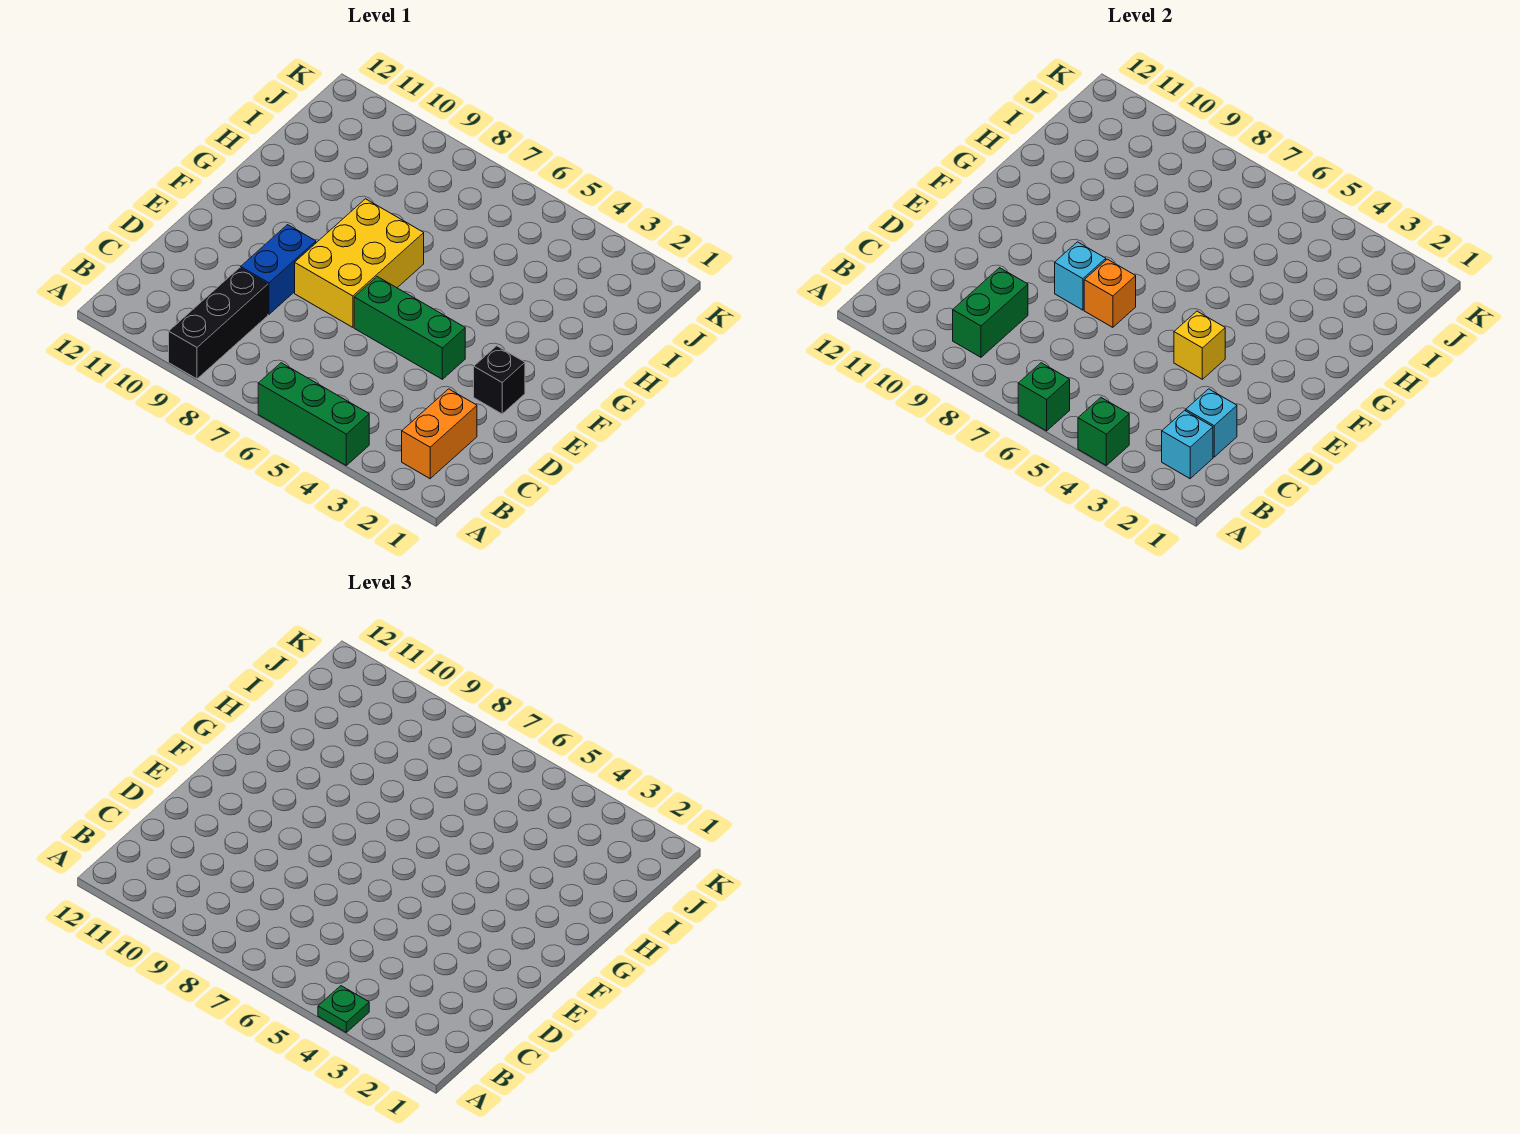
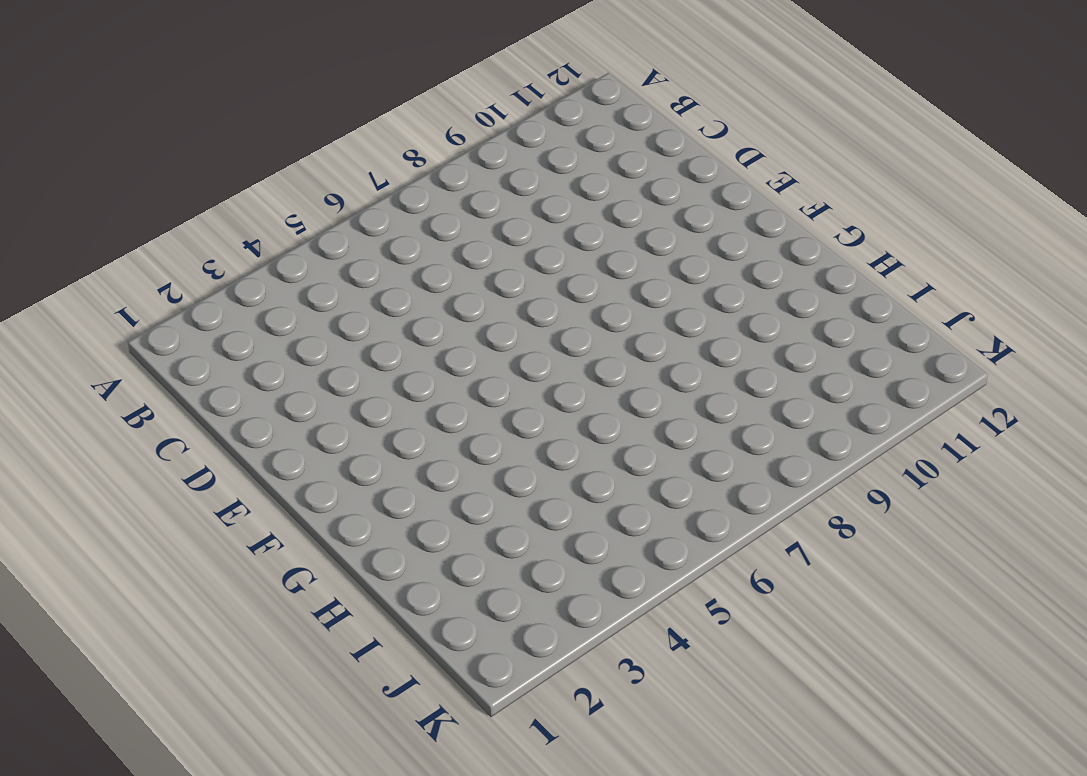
none -> green brick A4:A6 level 1
none -> black brick A9:C9 level 1
none -> orange brick B2:C2 level 1

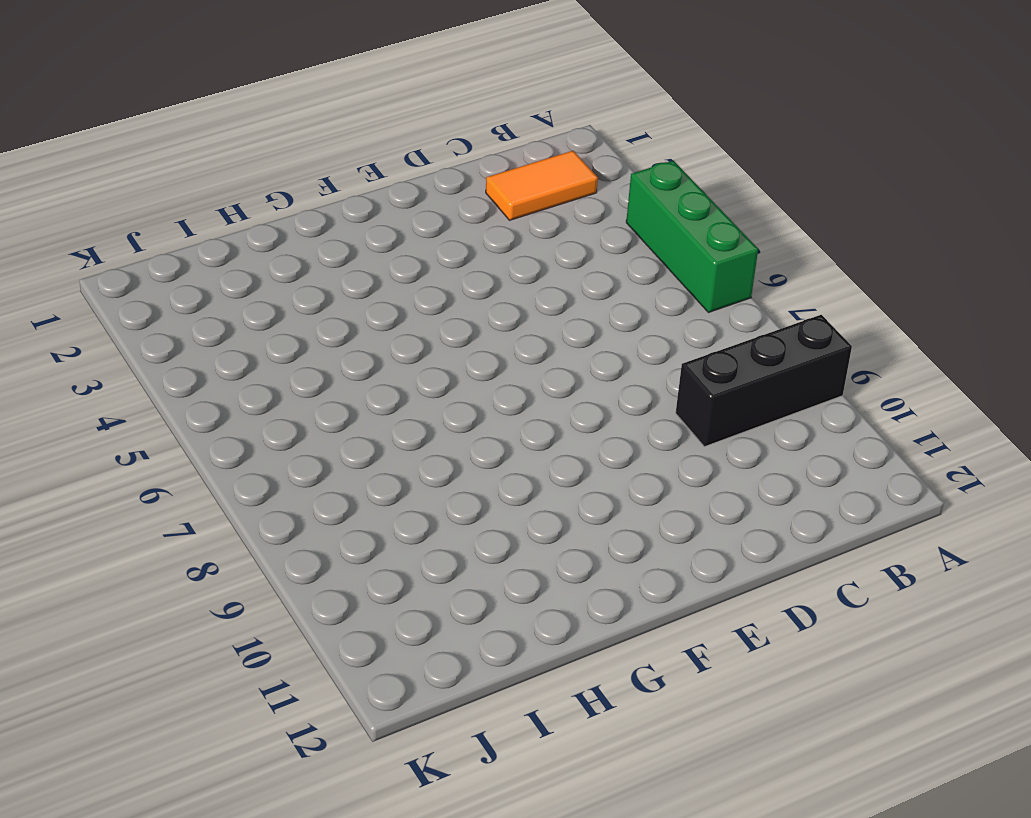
orange tile B2:C2 level 1 -> orange brick B2:C2 level 1
none -> blue brick D9:E9 level 1
none -> black brick E2 level 1
none -> green brick E4:E6 level 1

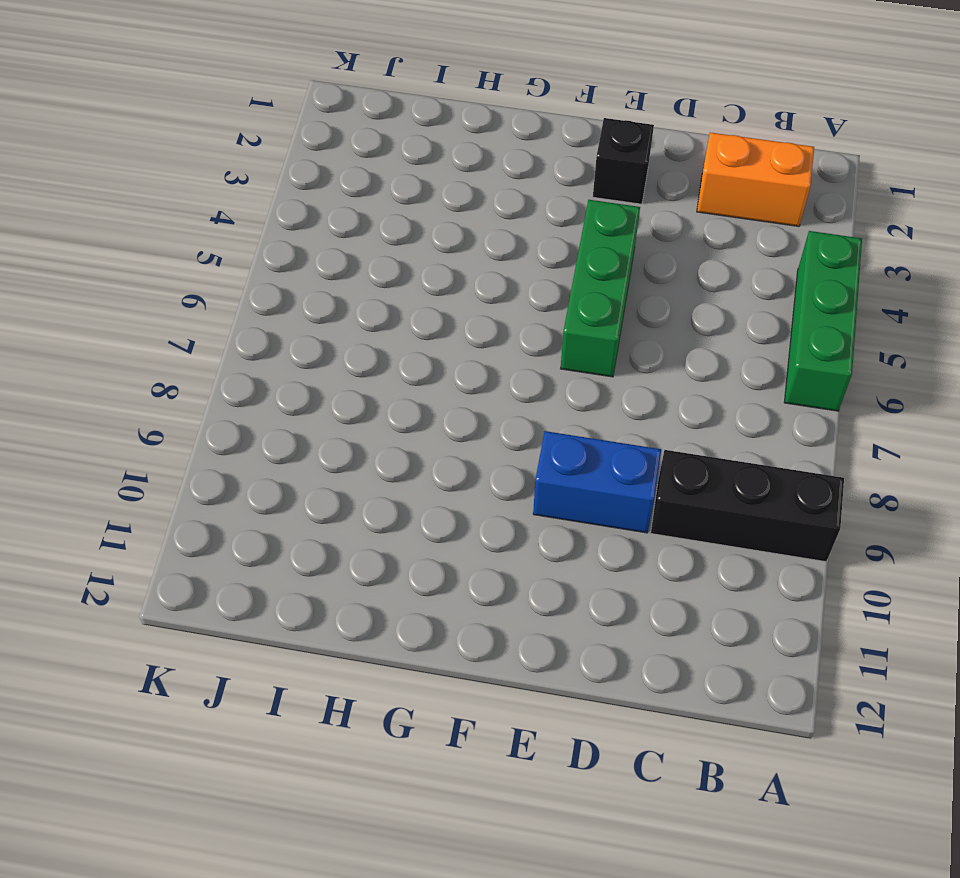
none -> yellow brick E7:G8 level 1
none -> green brick A4 level 2
none -> green brick A6 level 2

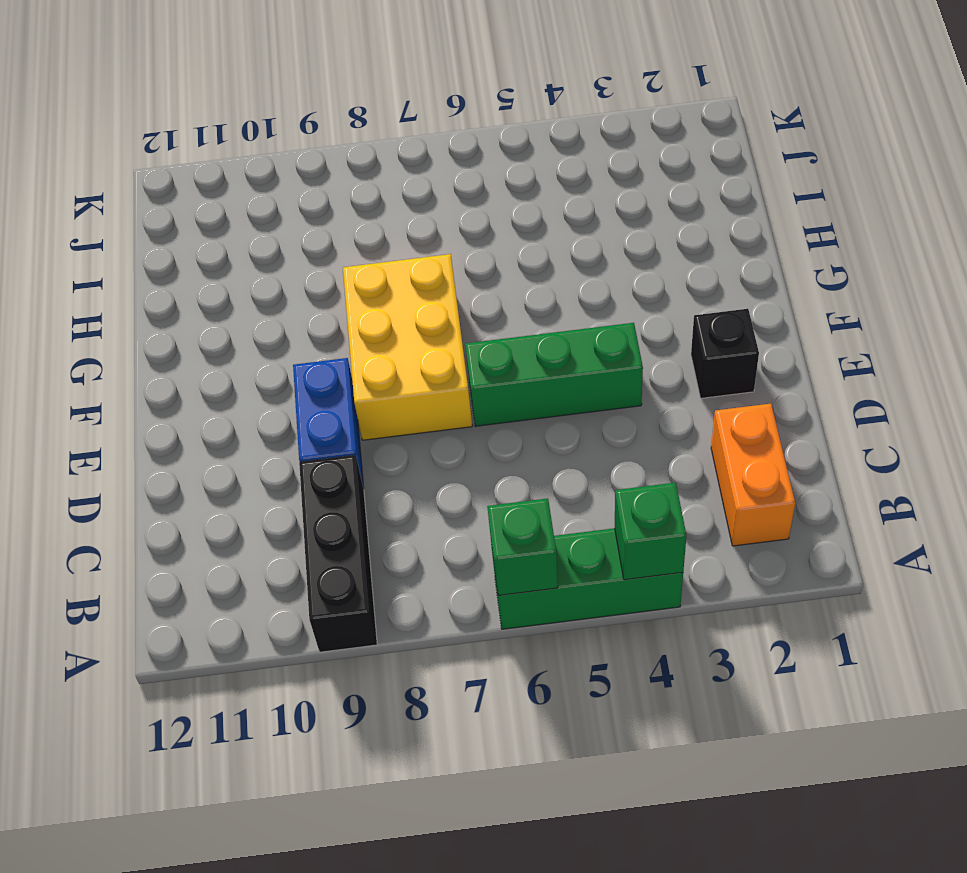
none -> cyan brick B2 level 2
none -> green brick B9:C9 level 2
none -> cyan brick C2 level 2

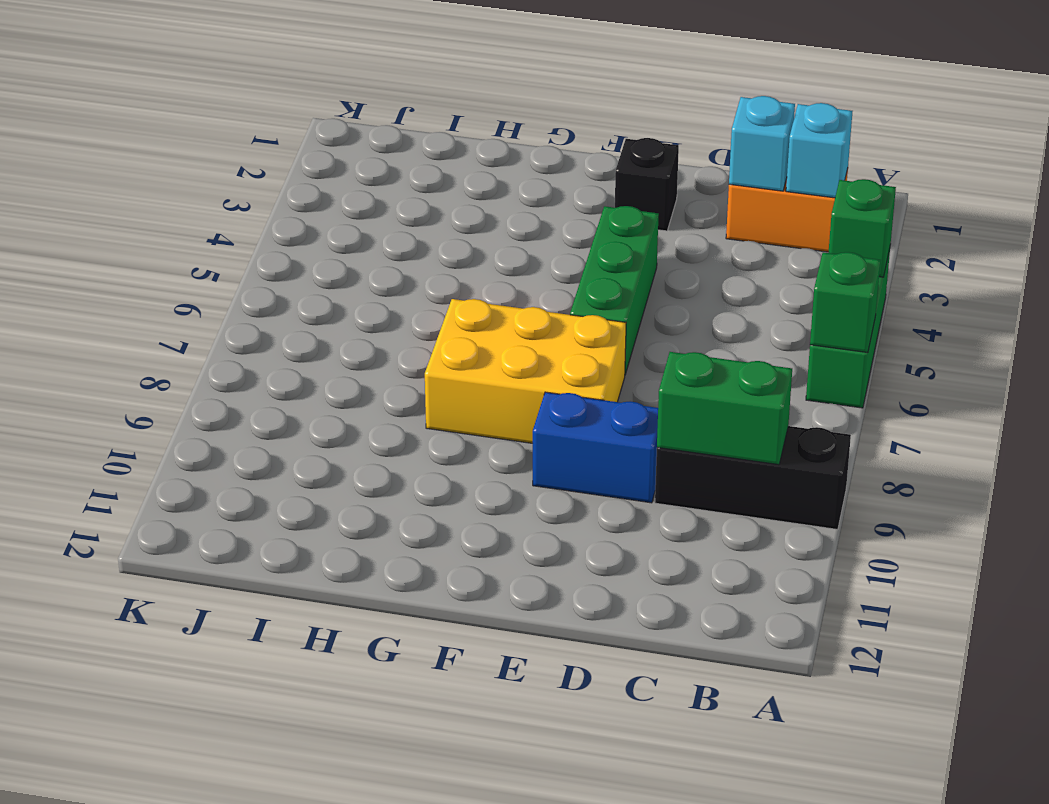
none -> yellow brick E4 level 2
none -> orange brick E7 level 2
none -> cyan brick E8 level 2

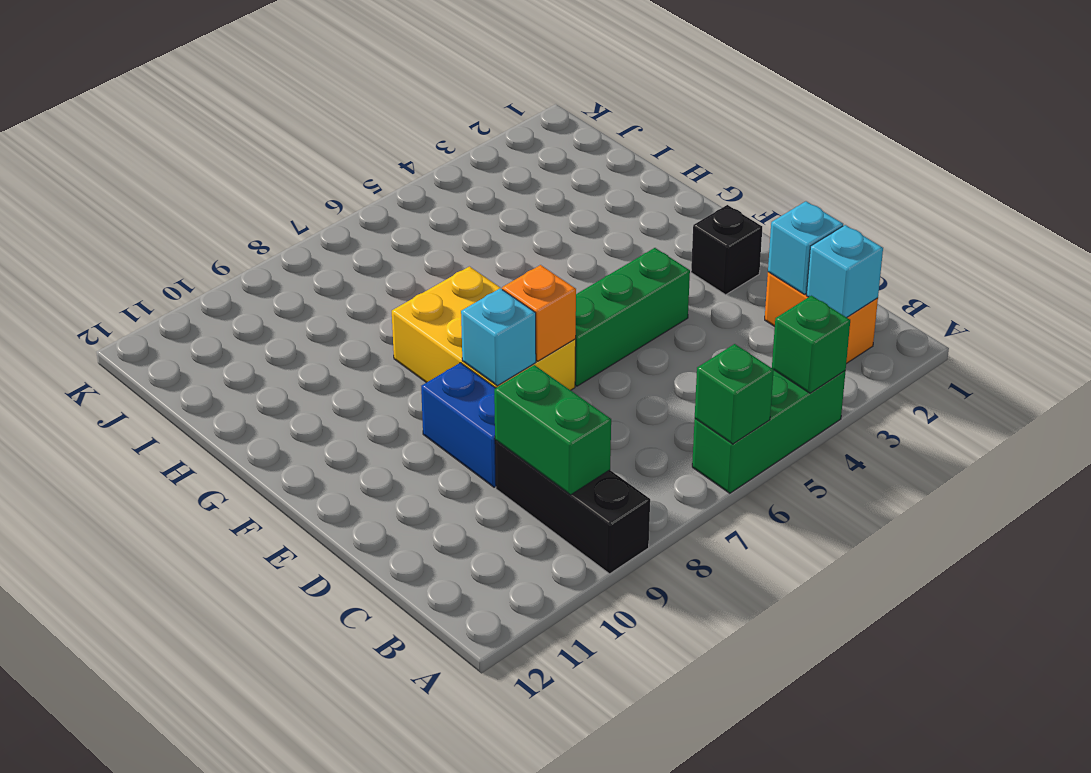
none -> yellow brick E4 level 2
none -> green plate A4 level 3

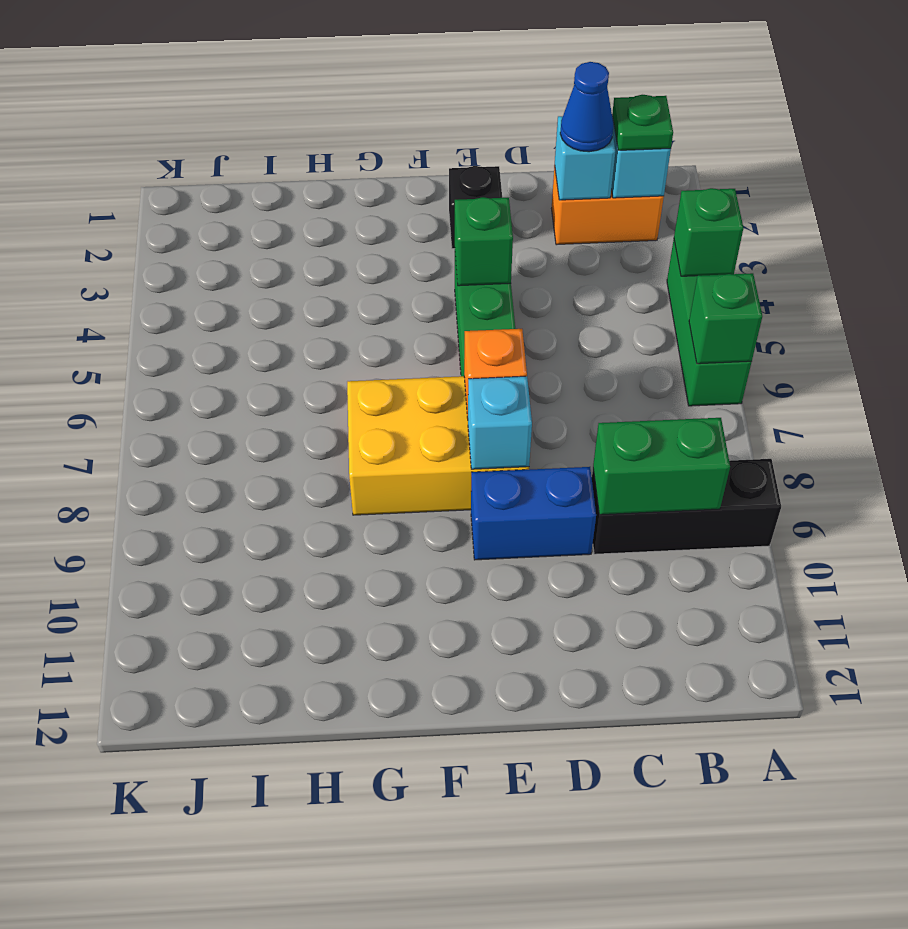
green plate B2 level 3 -> green plate A4 level 3
blue cone C2 level 3 -> none
green brick E4 level 2 -> yellow brick E4 level 2

